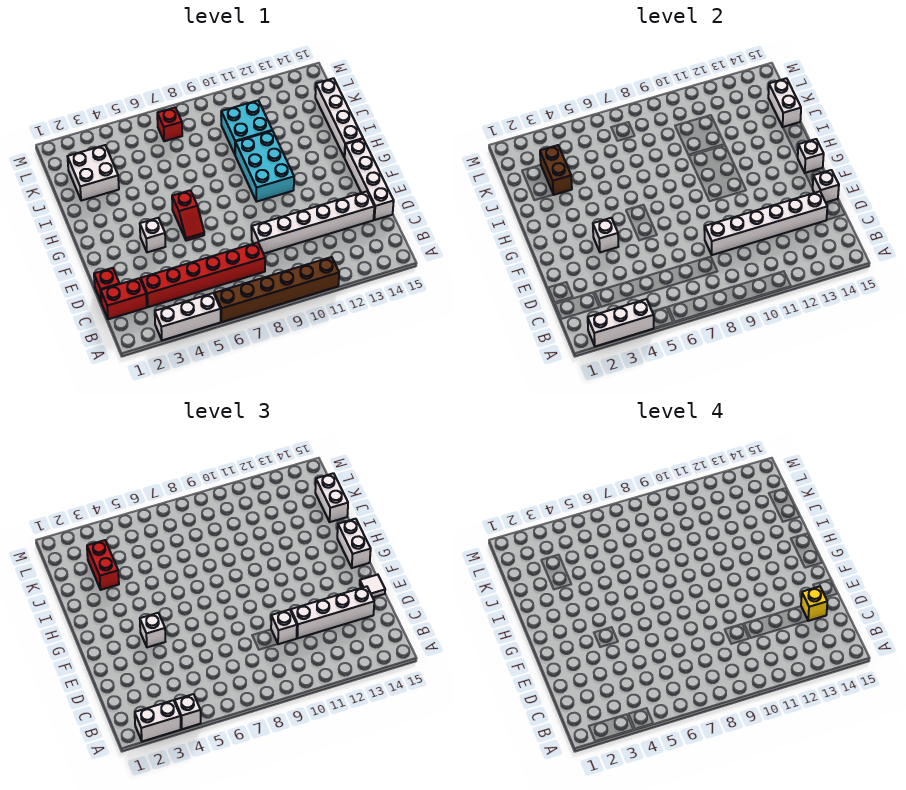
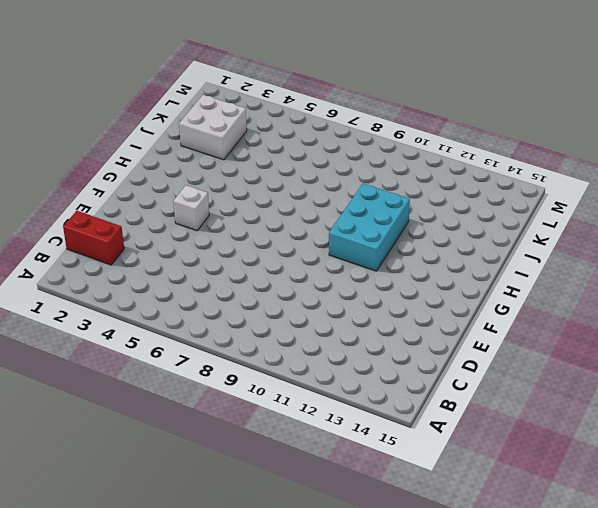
none -> white brick A3:A5 level 1
none -> brown brick A6:A11 level 1
none -> red brick C3:C8 level 1
none -> red brick D1 level 1

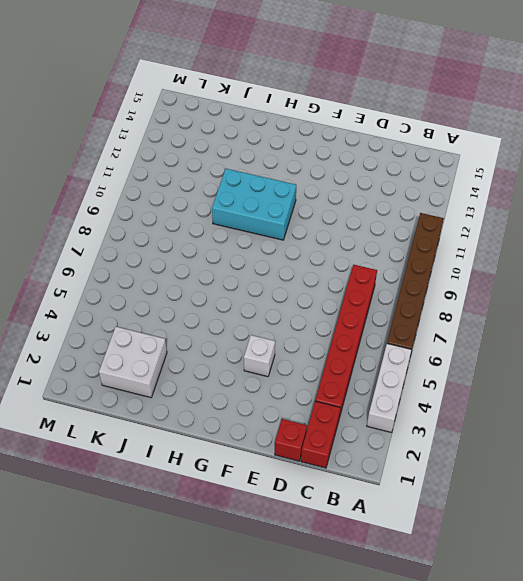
none -> white brick D9:D14 level 1
none -> white brick D15:G15 level 1
none -> red slope F6:G6 level 1 top G
none -> white brick H15:K15 level 1

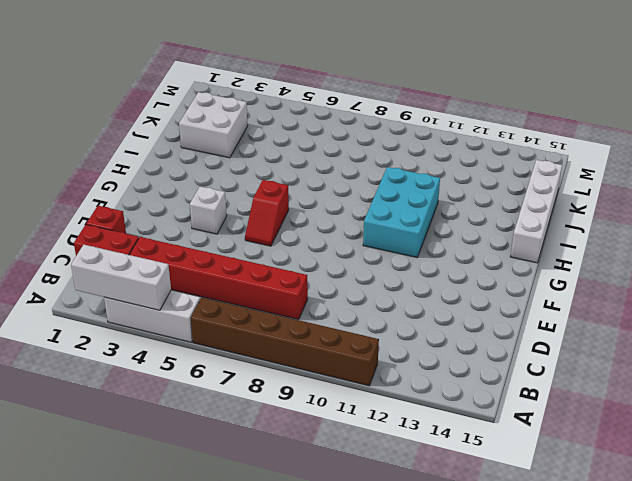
none -> white brick D9:D14 level 1
none -> white brick D15:G15 level 1
none -> cyan brick J10:K11 level 1
none -> red brick L7 level 1

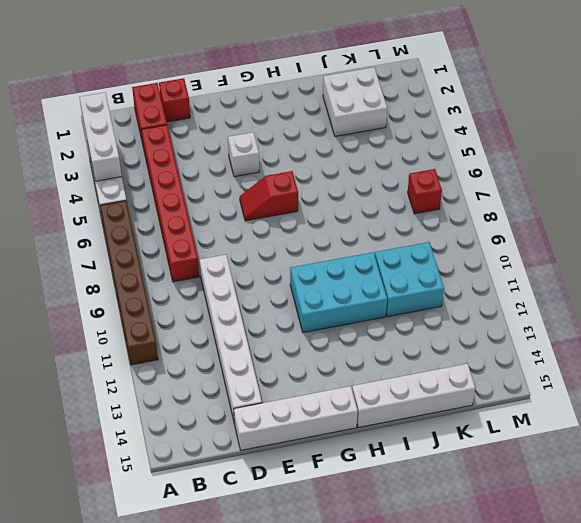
none -> white brick D9:D14 level 2
none -> white brick E15 level 2
none -> white brick F4 level 2
none -> white brick G15 level 2

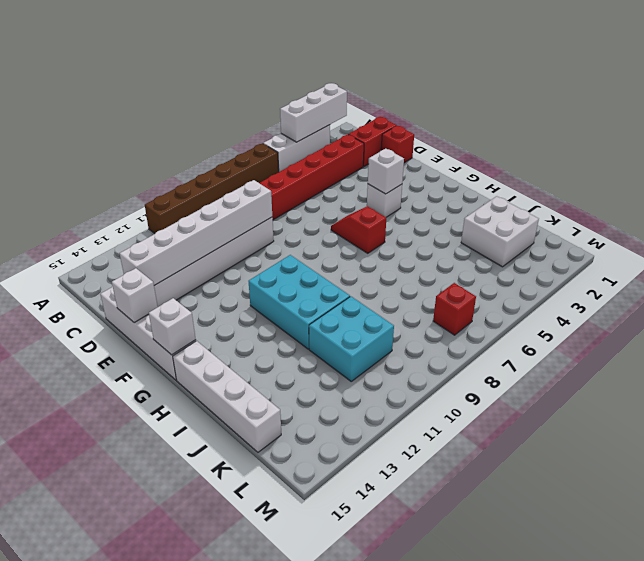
none -> brown brick J3:K3 level 2
none -> white brick J15:K15 level 2
none -> white brick A2:A3 level 3
none -> white brick A4 level 3

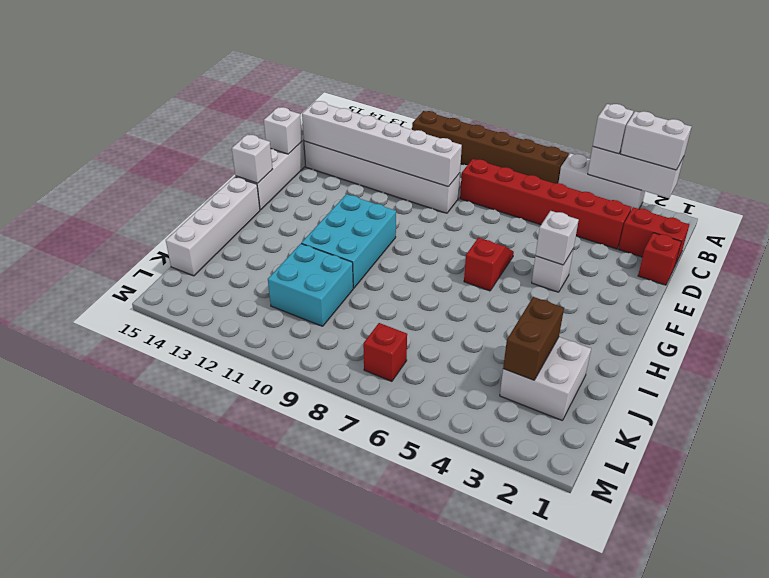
none -> white brick J15:K15 level 2
none -> white brick D10 level 3
none -> white brick D11:D14 level 3
none -> white tile E15 level 3

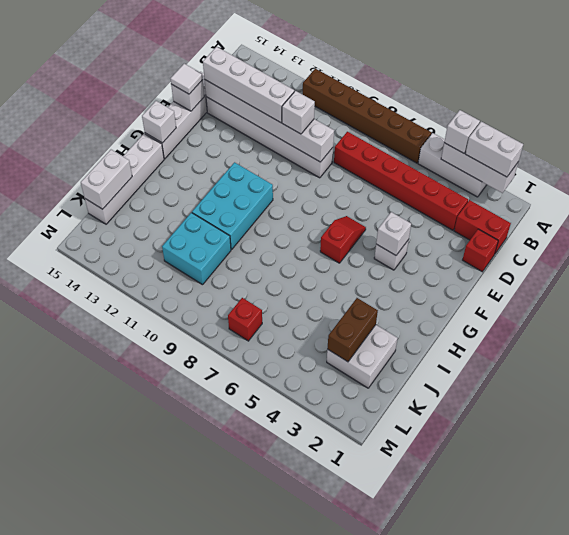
none -> white brick F4 level 3
none -> white brick G15:H15 level 3
none -> red brick J3:K3 level 3
none -> white brick J15:K15 level 3

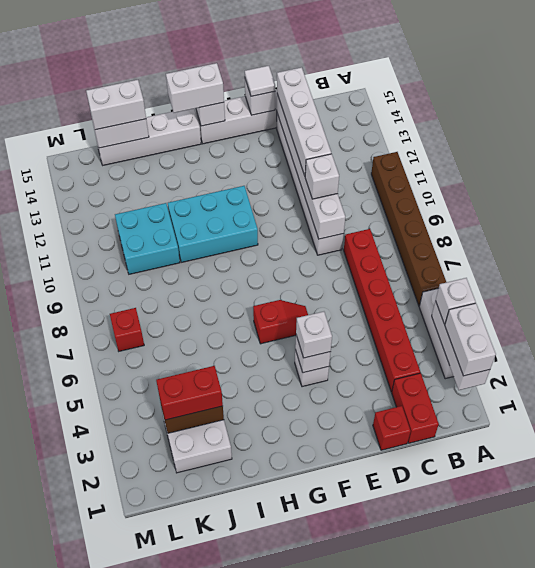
none -> yellow brick D14 level 4

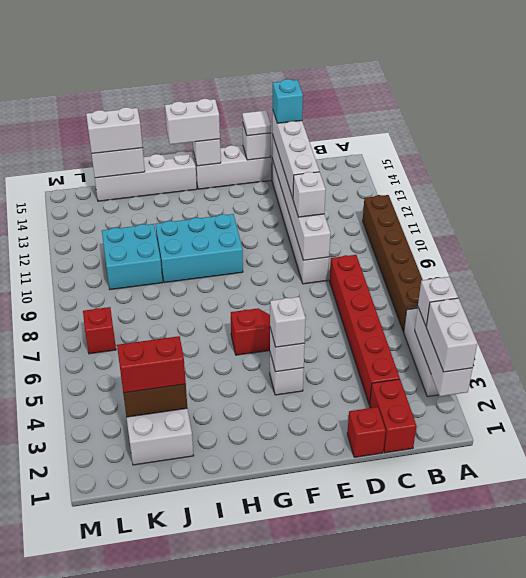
cyan brick D14 level 4 -> yellow brick D14 level 4

